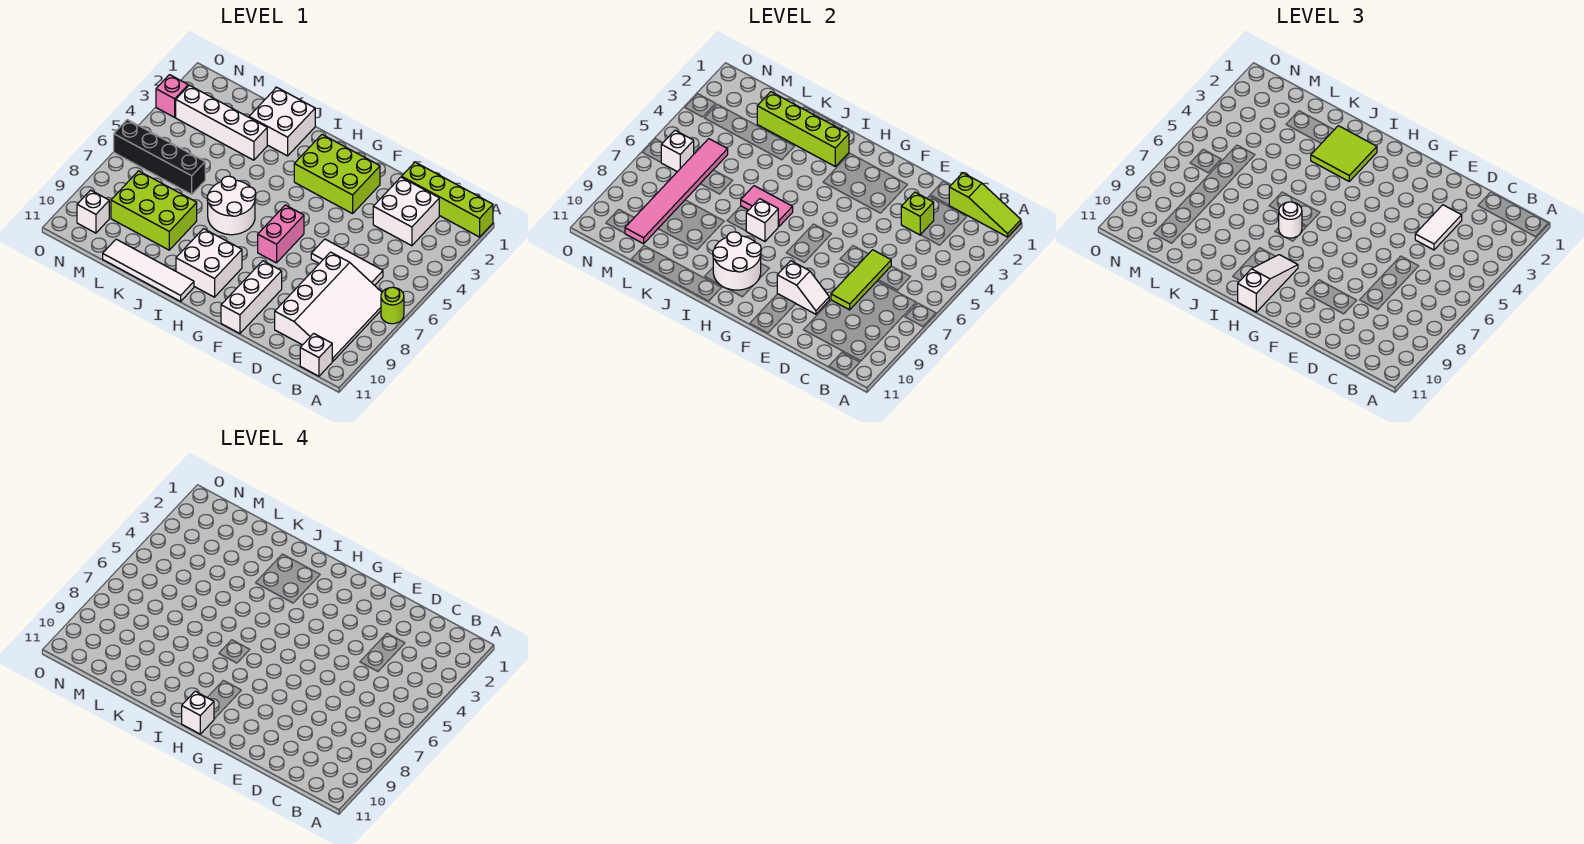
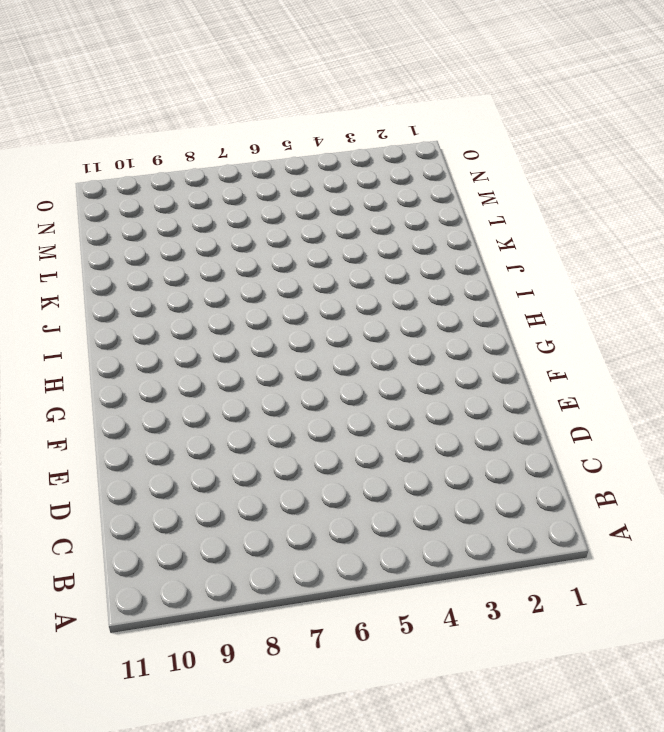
none -> lime brick A1:D1 level 1
none -> lime round brick A7 level 1
none -> white slope B7:D10 level 1 top D
none -> white brick B11 level 1

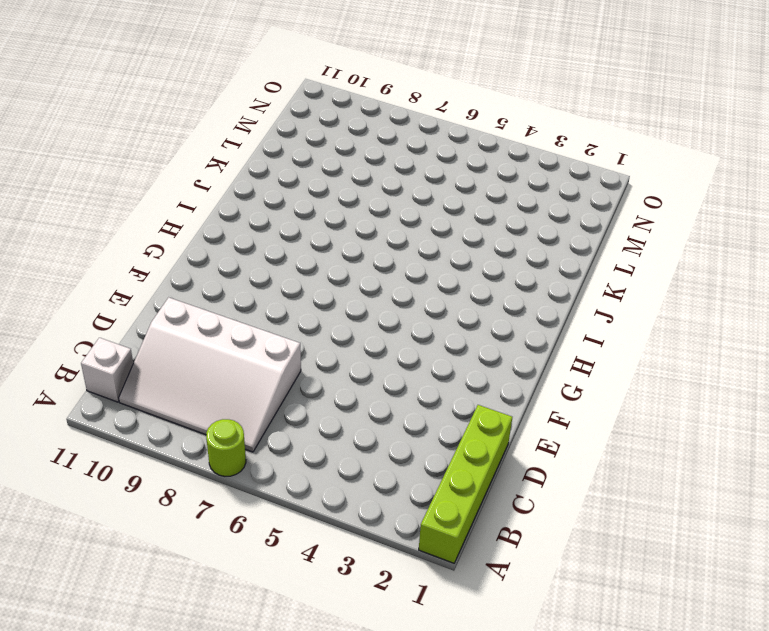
none -> white brick C2:D3 level 1
none -> white tile C6:E6 level 1
none -> lime brick F2:H3 level 1
none -> white brick F9:F11 level 1

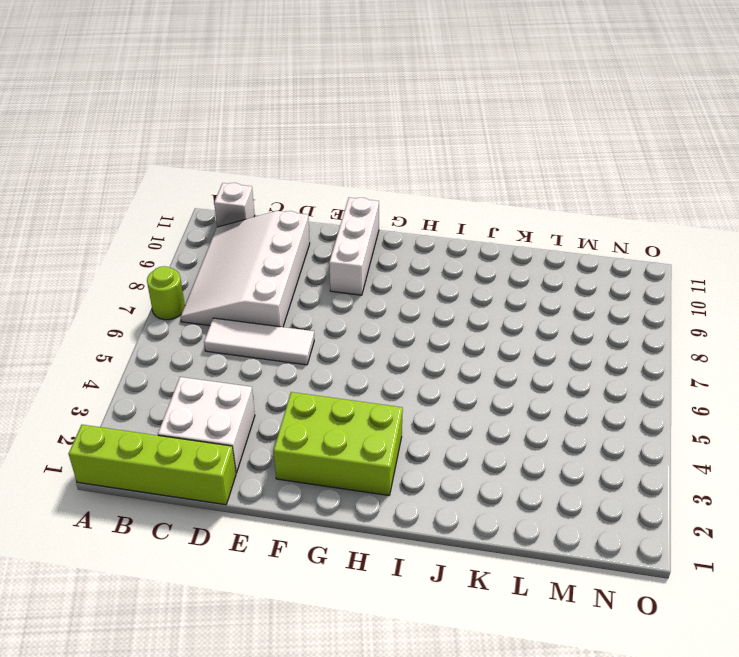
none -> pink brick G6:G7 level 1
none -> white brick H9:I10 level 1
none -> white round brick I6:J7 level 1
none -> white tile I11:L11 level 1

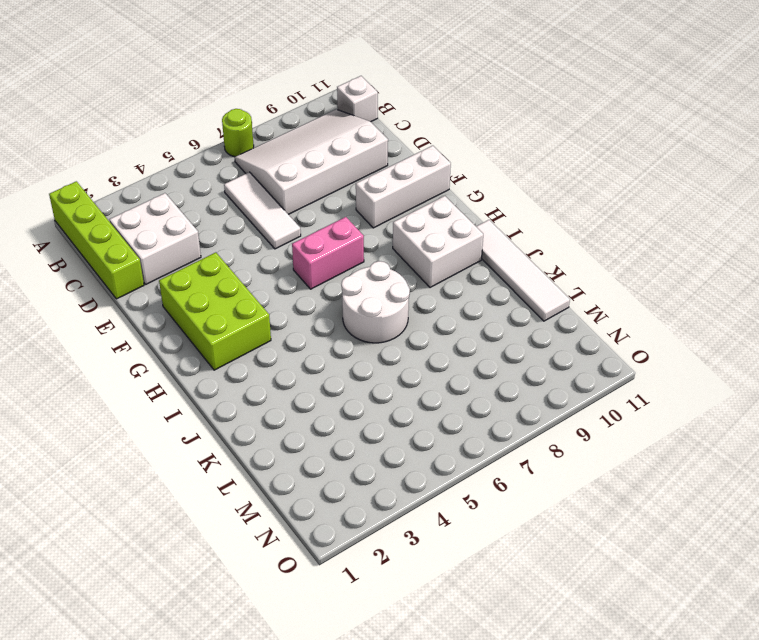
none -> white brick J1:K2 level 1
none -> white brick K3:N3 level 1
none -> lime brick K8:M9 level 1
none -> black brick L6:O6 level 1

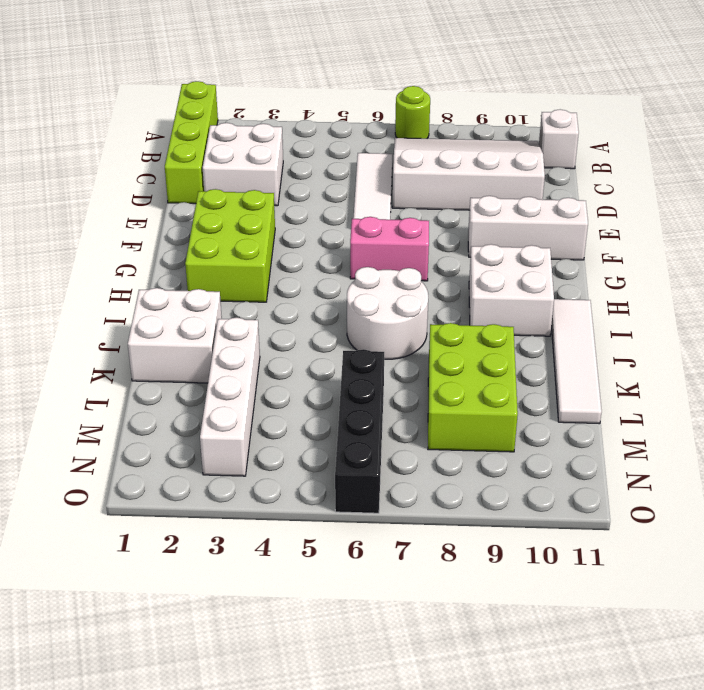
none -> white brick N10 level 1
none -> pink brick O3 level 1
none -> lime slope A1:C1 level 2 top C
none -> lime brick D3 level 2

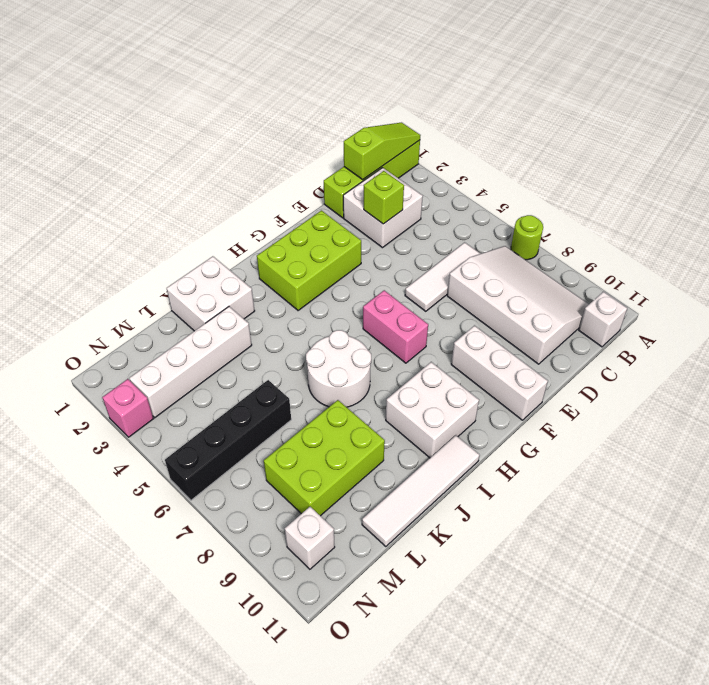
none -> lime tile D6:D8 level 2
none -> white slope E9:F9 level 2 top F
none -> white round brick H9:I10 level 2
none -> lime brick I2:L2 level 2

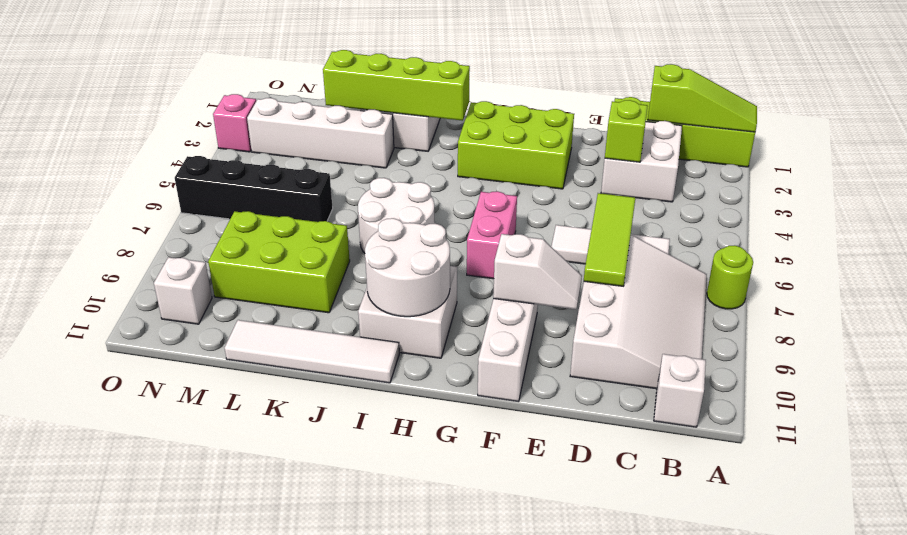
none -> pink tile I6:J6 level 2
none -> white brick I7 level 2
none -> pink tile M5:M10 level 2
none -> white brick N6 level 2

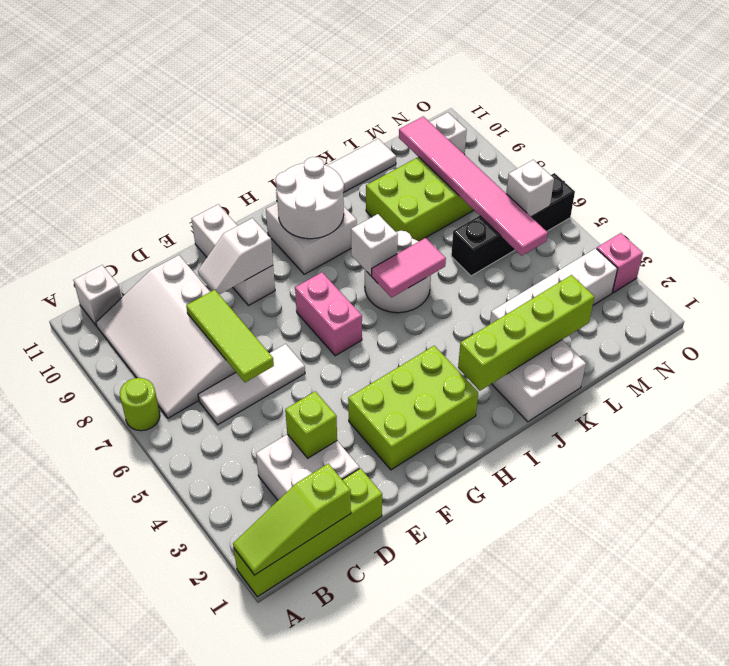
none -> white tile D3:D4 level 3
none -> white slope H9:H11 level 3 top 11
none -> lime tile I2:J3 level 3
none -> white round brick I7 level 3

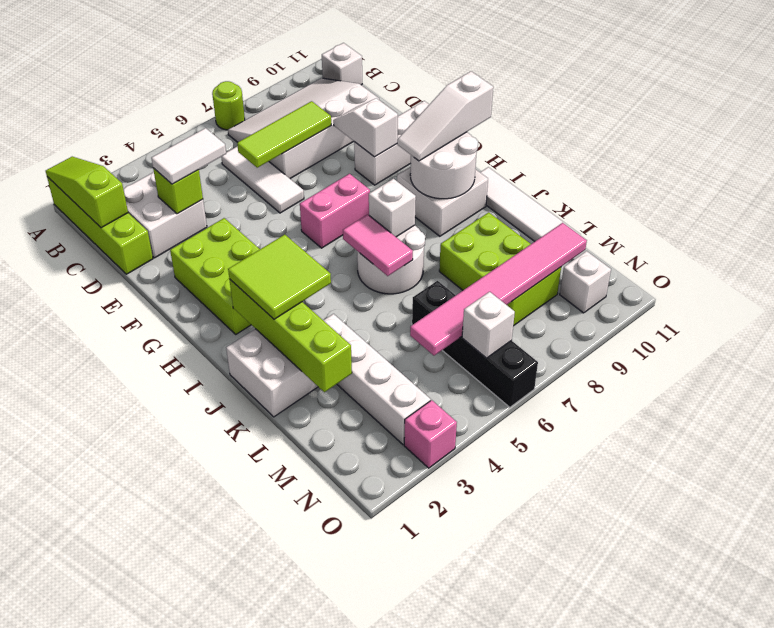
none -> white round brick I7 level 3
none -> white brick H11 level 4

